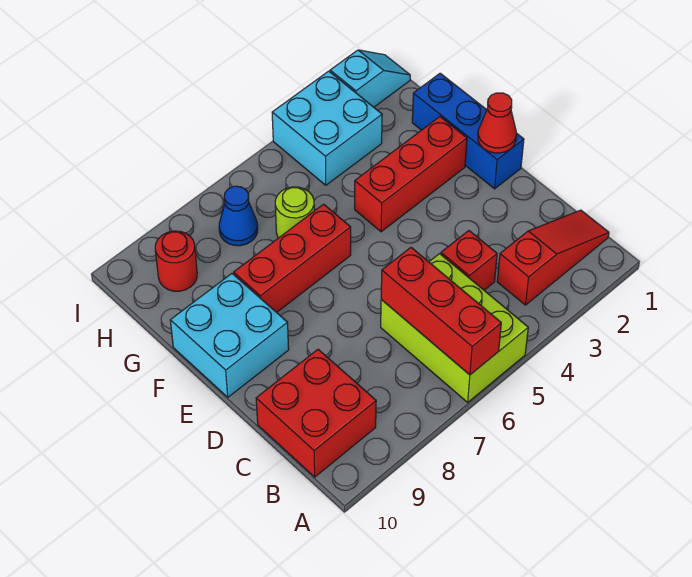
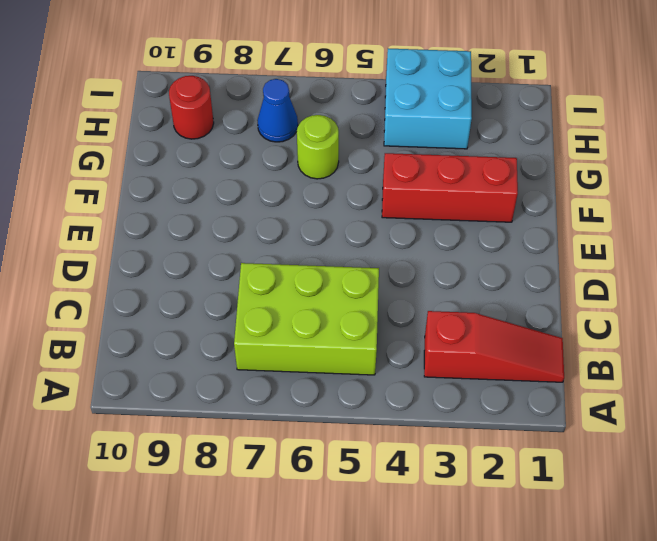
lime brick B5:C7 level 1 -> lime brick A5:C6 level 1
none -> red brick B9:C10 level 1
none -> red brick C4 level 1
none -> blue brick E1:G1 level 1

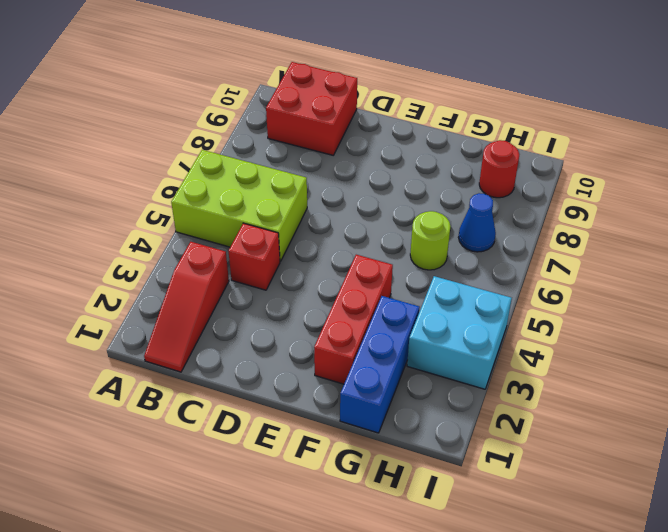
blue brick G1:G3 level 1 -> blue brick E1:G1 level 1
none -> cyan brick E9:F10 level 1
none -> red brick F6:F8 level 1
none -> cyan slope I1:I2 level 1 top 2

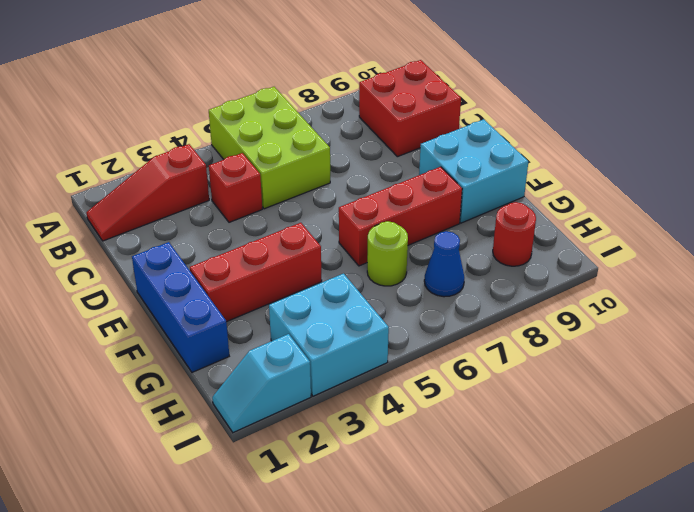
none -> red brick A6:C6 level 2
none -> red cone E1 level 2

